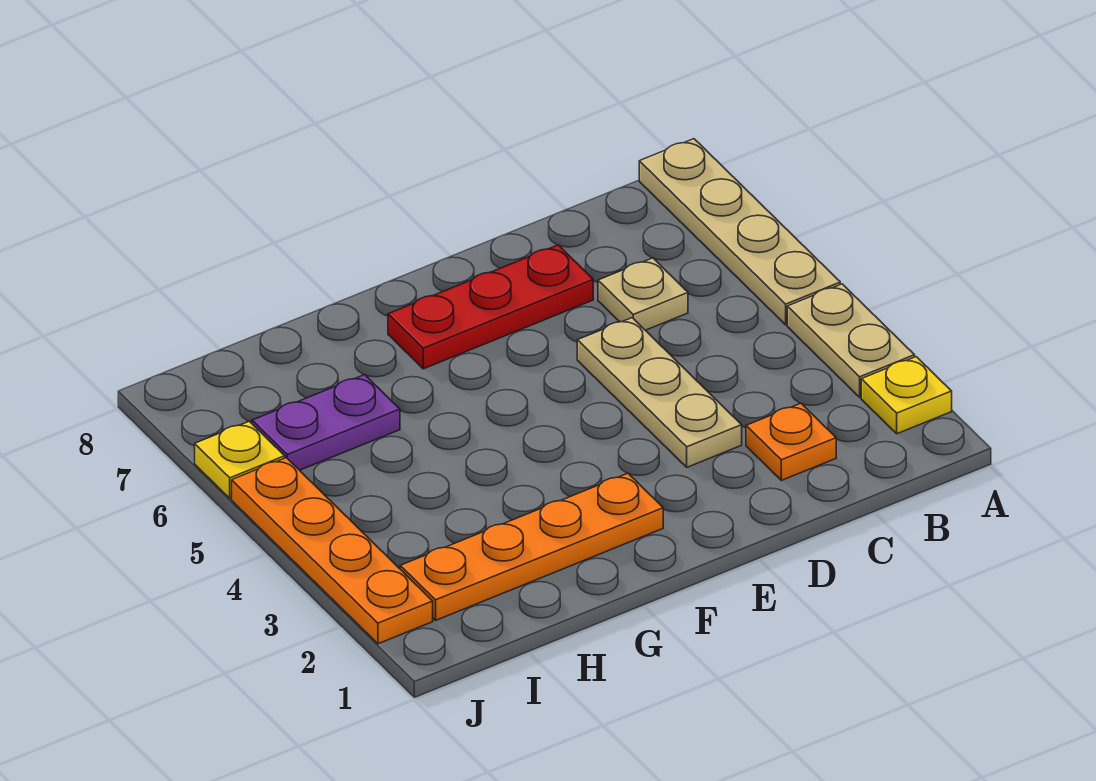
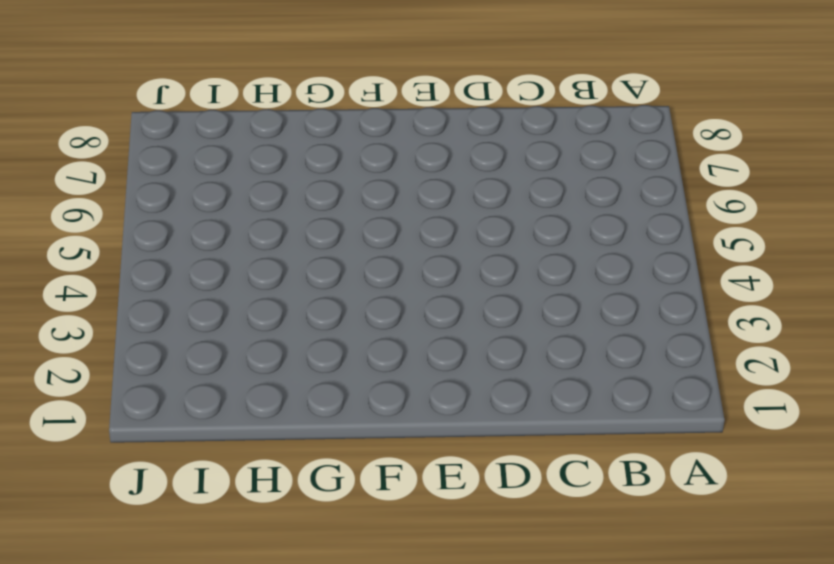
none -> yellow plate A2 level 1
none -> tan plate A3:A4 level 1

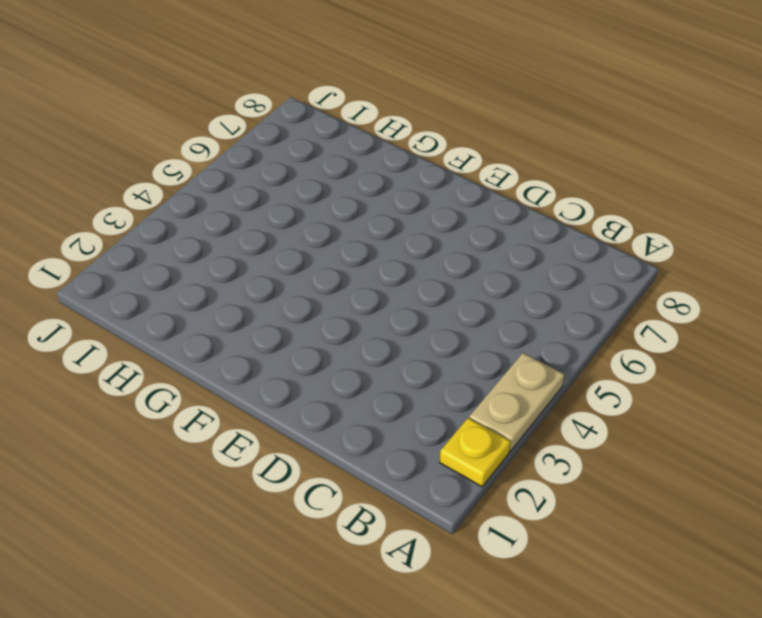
none -> tan plate A5:A8 level 1
none -> orange plate C2 level 1

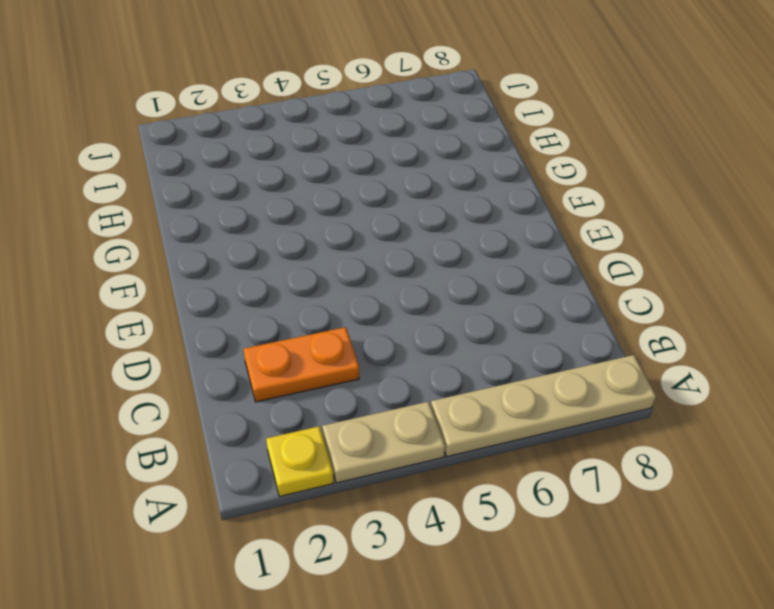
orange plate C2:C3 level 1 -> orange plate C2 level 1
none -> tan plate C6 level 1
none -> tan plate D3:D5 level 1

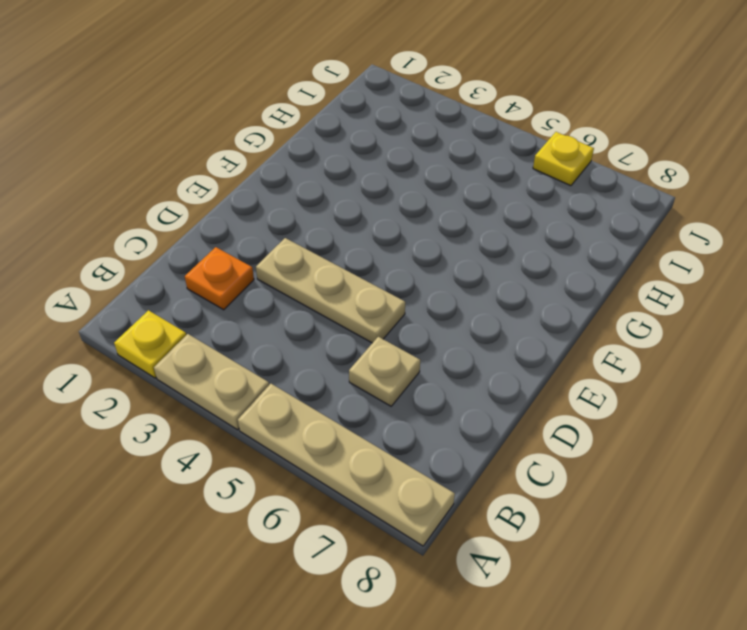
none -> red plate D7:F7 level 1
none -> orange plate F2:I2 level 1

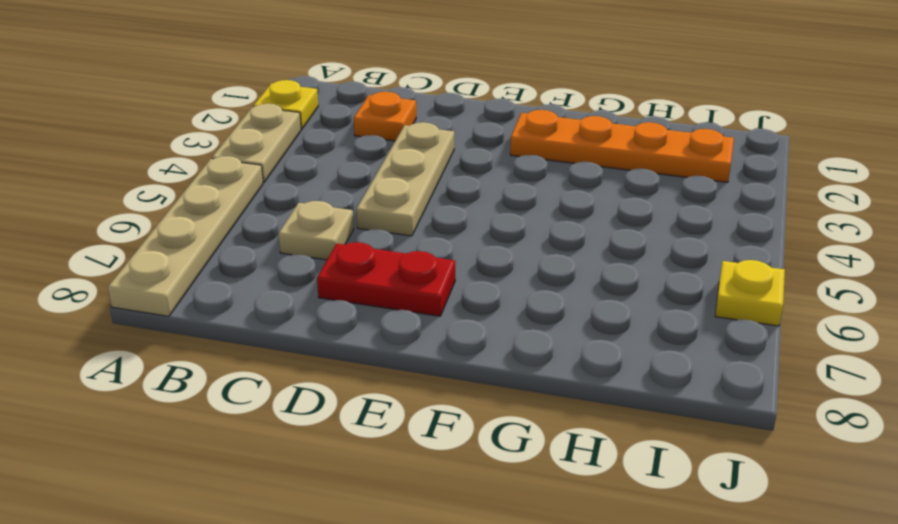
red plate D7:E7 level 1 -> red plate D7:F7 level 1
none -> purple plate H6:I6 level 1
none -> orange plate J2:J5 level 1

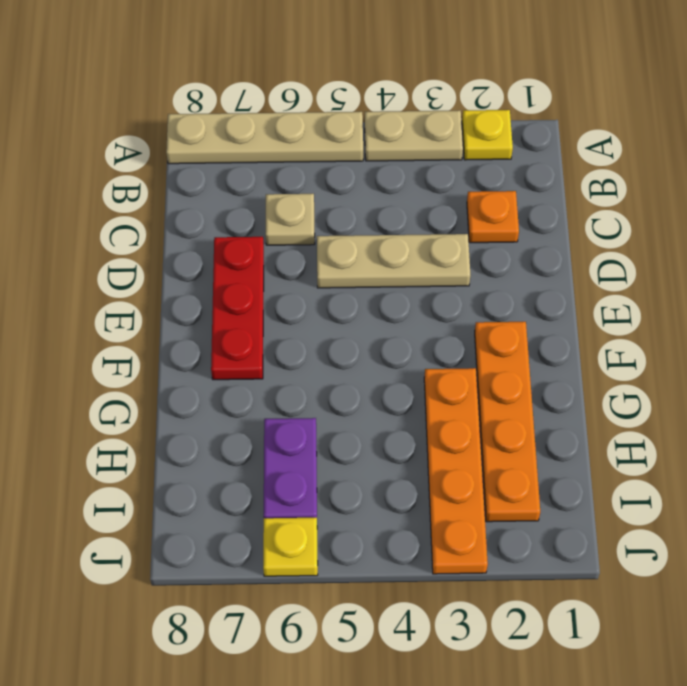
orange plate G3:J3 level 1 -> orange plate J2:J5 level 1

